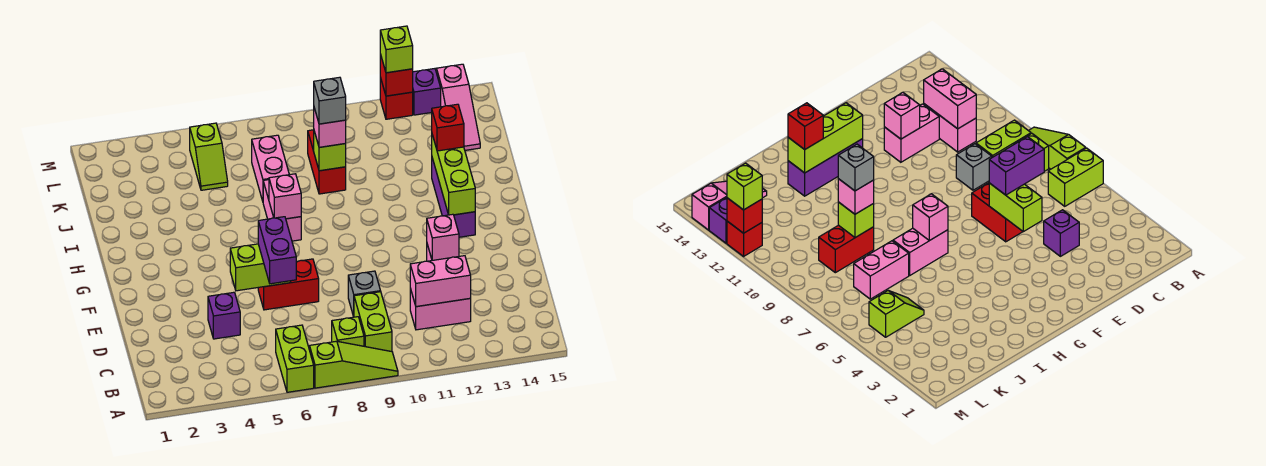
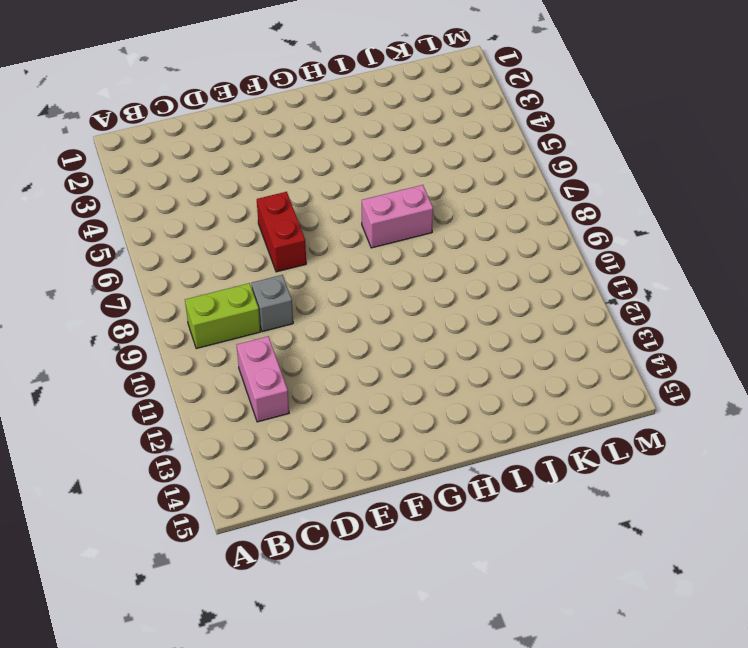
none -> lime brick A6:B6 level 1
none -> lime slope A7:A9 level 1 top 7
none -> lime brick B8 level 1

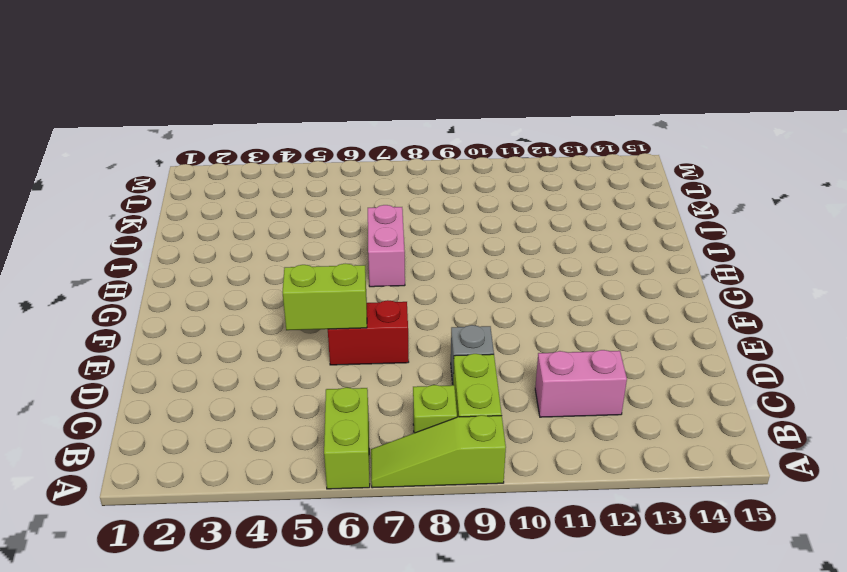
lime slope A7:A9 level 1 top 9 -> lime slope A7:A9 level 1 top 7
none -> purple brick D4 level 1
none -> pink brick D12:E12 level 1
none -> purple brick G13:I13 level 1

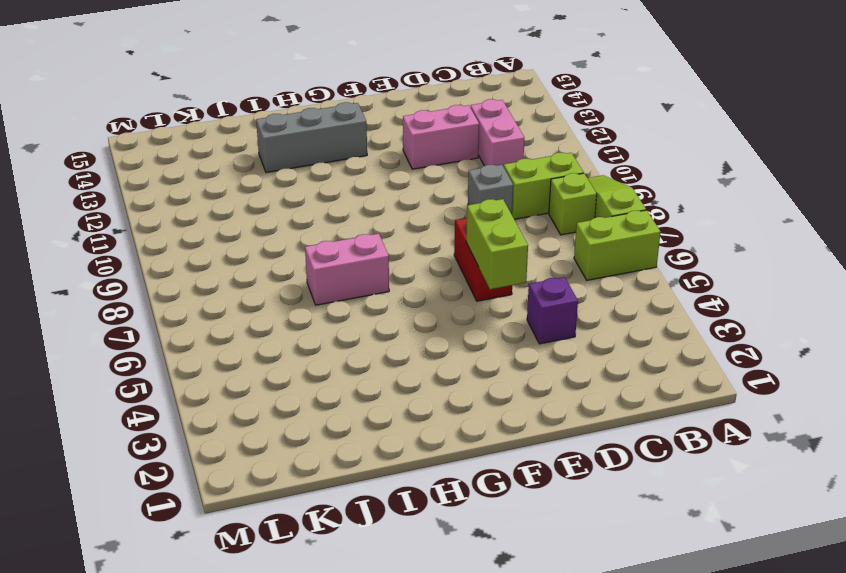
grey brick G13:I13 level 1 -> purple brick G13:I13 level 1
none -> pink brick J7:K7 level 1
none -> red brick J9:K9 level 1
none -> lime slope K5:L5 level 1 top L

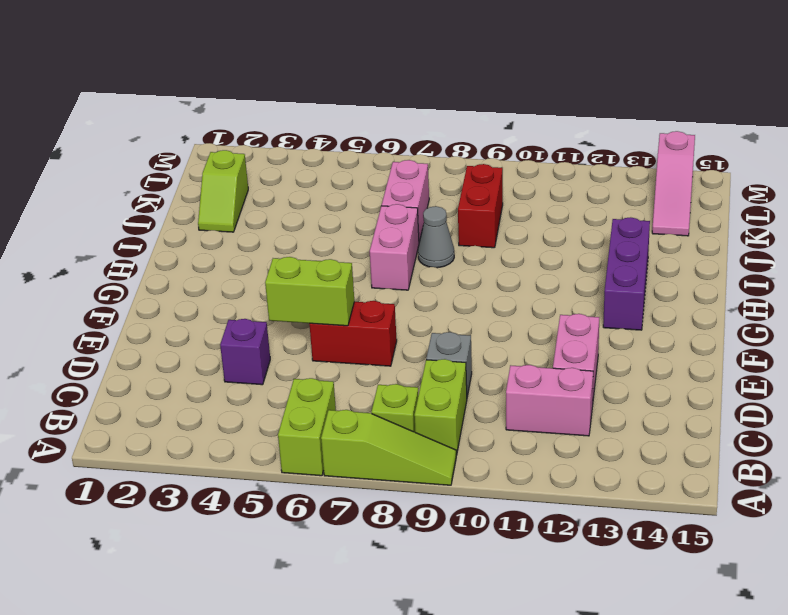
grey cone I8 level 1 -> none
lime slope J2:K2 level 1 top K -> lime slope K5:L5 level 1 top L
none -> red brick M12 level 1
none -> purple brick M13 level 1
none -> pink brick C11:C12 level 2

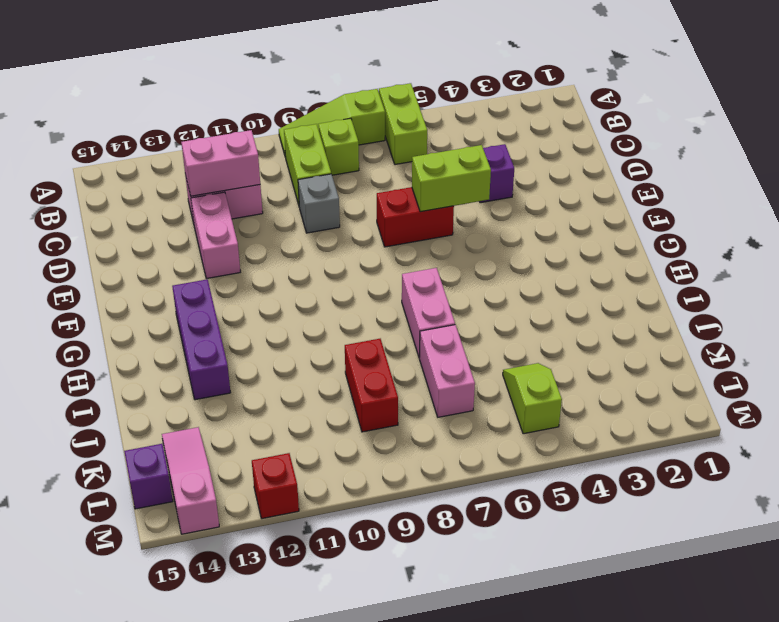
purple brick L15 level 1 -> purple brick M13 level 1
none -> pink brick E12 level 2
none -> lime brick G13:I13 level 2
none -> pink brick H7 level 2

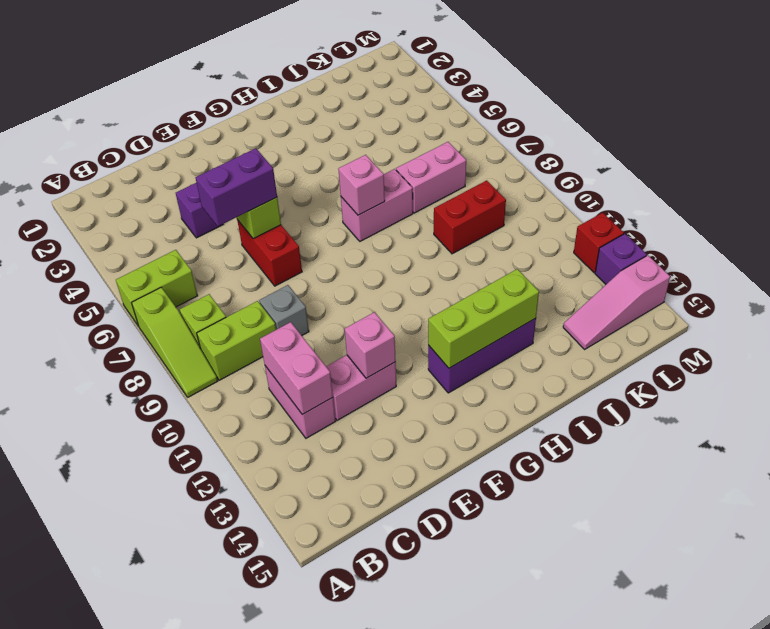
none -> lime slope K5:L5 level 1 top L
none -> lime brick J9 level 2
none -> red brick M12 level 2

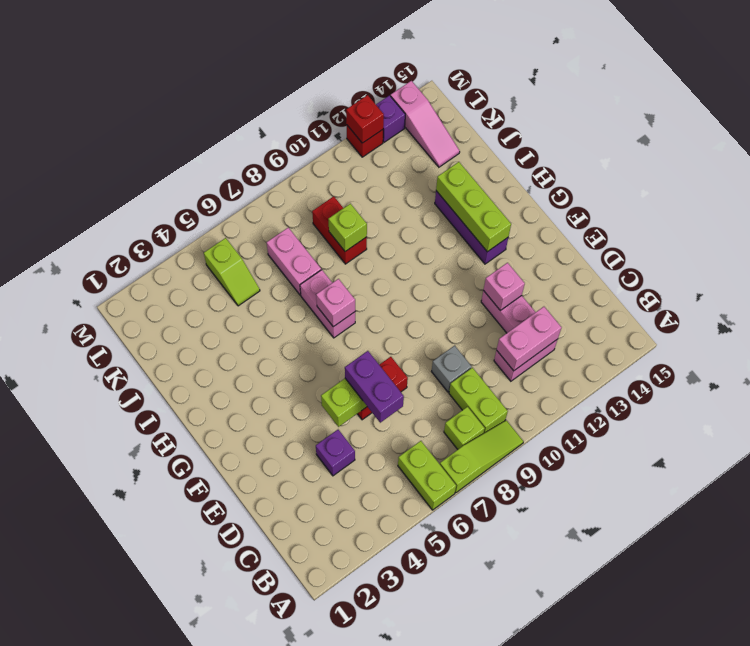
none -> red brick I13 level 3
none -> pink brick J9 level 3
none -> lime brick M12 level 3

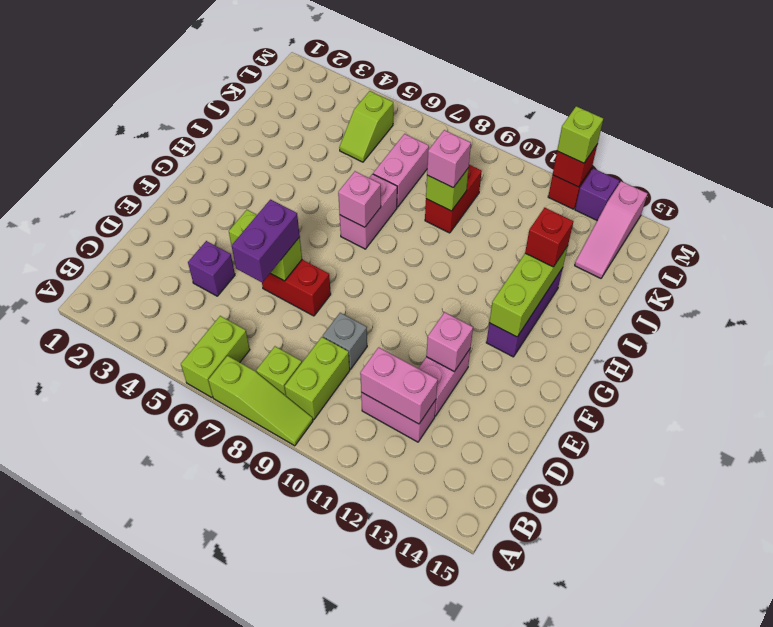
none -> grey brick J9 level 4

